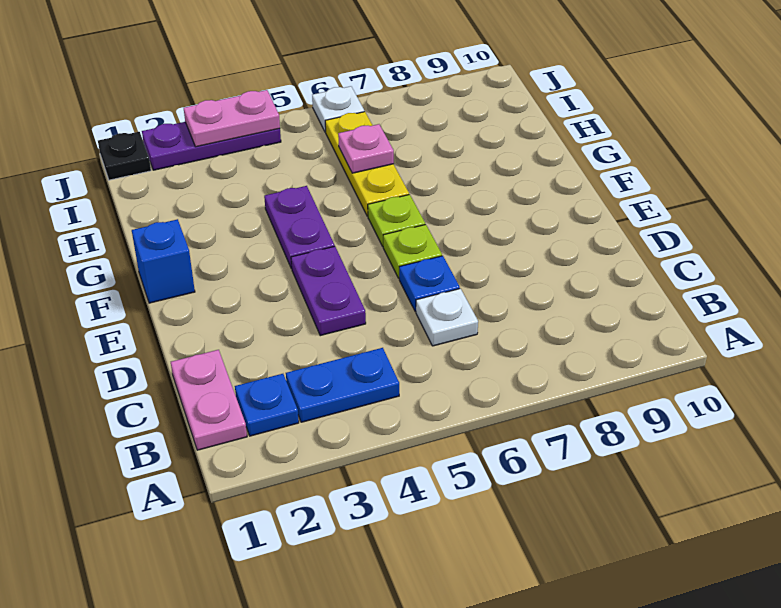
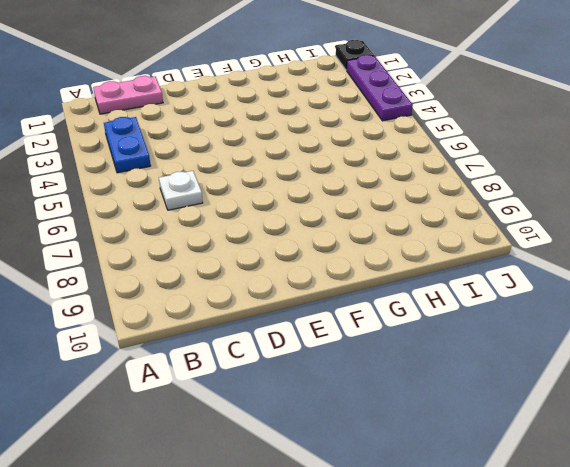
none -> blue plate B2 level 1
none -> purple plate D4:E4 level 1
none -> blue plate D6 level 1

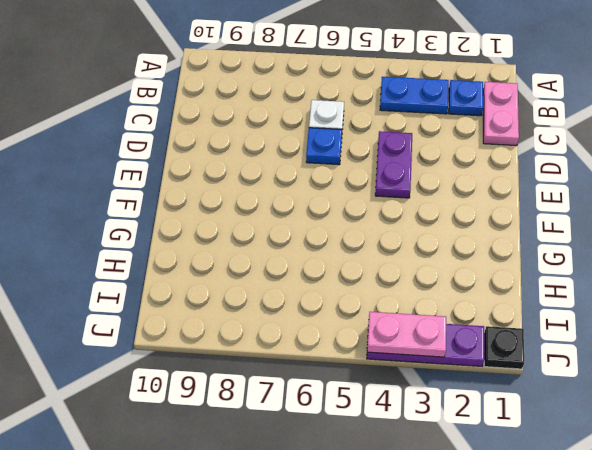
none -> lime plate E6 level 1
none -> blue brick F1 level 1
none -> purple plate F4:G4 level 1

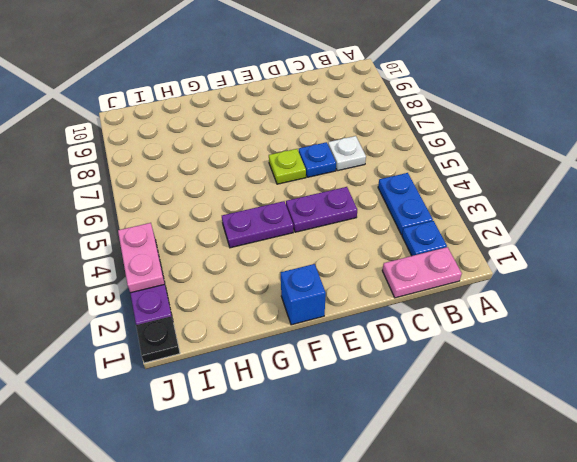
none -> lime plate F6 level 1
none -> yellow plate G6:I6 level 1
none -> white plate J6 level 1

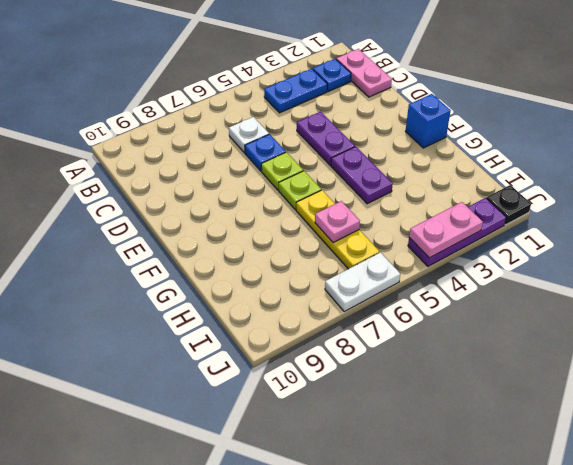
white plate J6:J7 level 1 -> white plate J6 level 1

